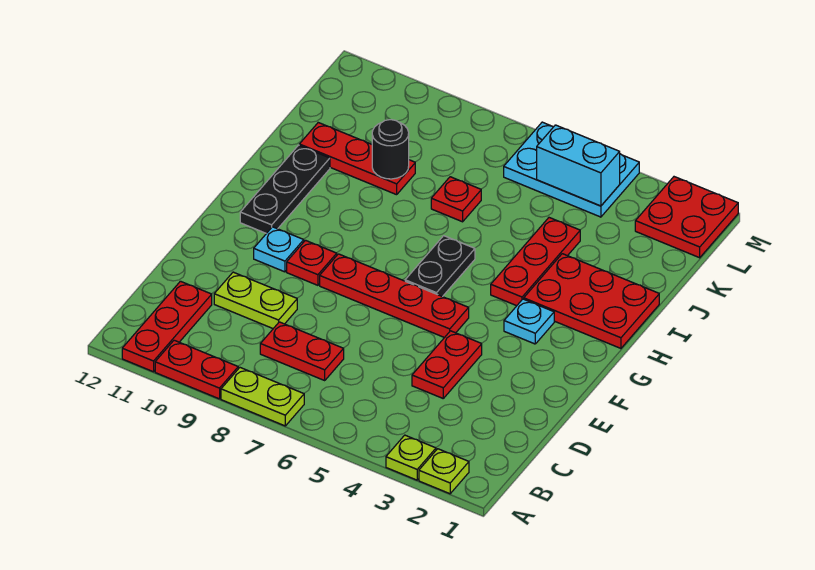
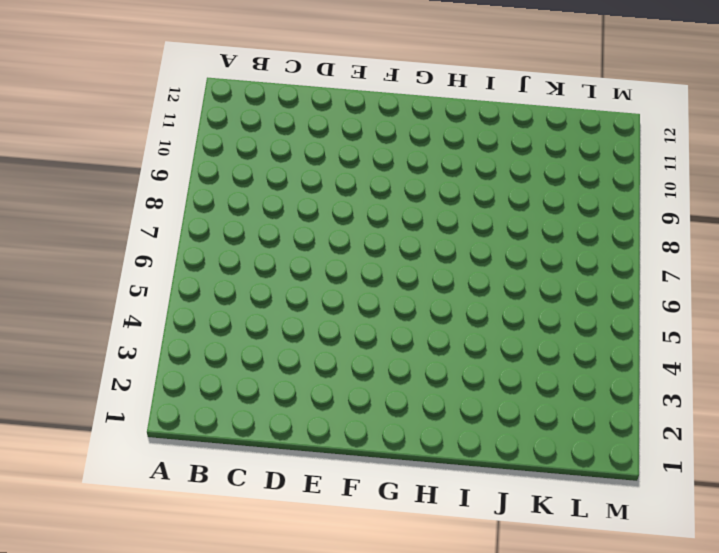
none -> lime plate A2 level 1
none -> lime plate A3 level 1
none -> lime plate A7:A8 level 1

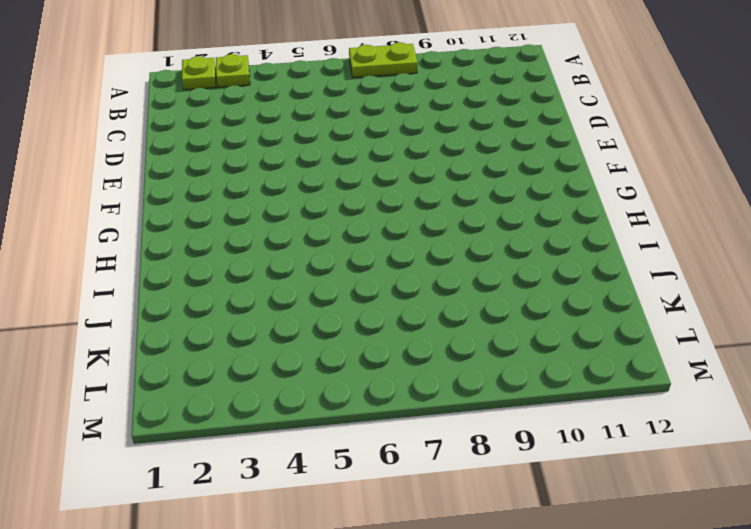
none -> red plate A9:A10 level 1
none -> red plate A11:C11 level 1
none -> red plate C7:C8 level 1

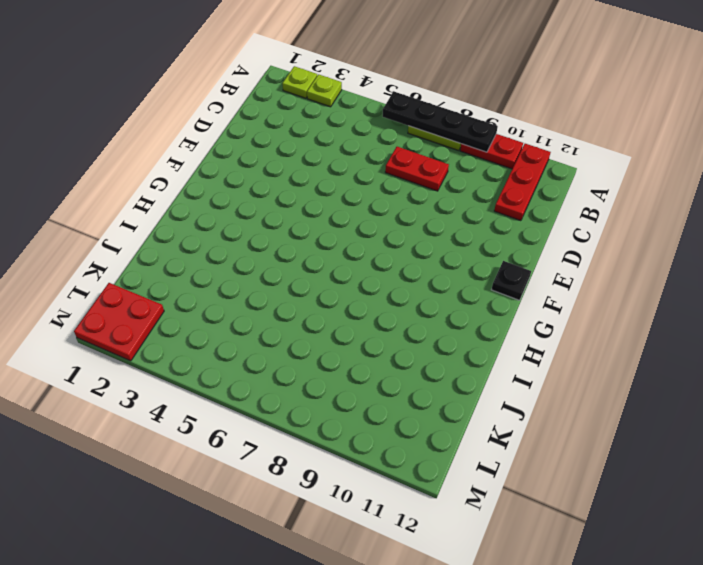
black plate A6:A9 level 2 -> none
black plate F12 level 1 -> none
none -> red plate D4:E4 level 1
none -> lime plate D9:D10 level 1
none -> red plate F5:F8 level 1

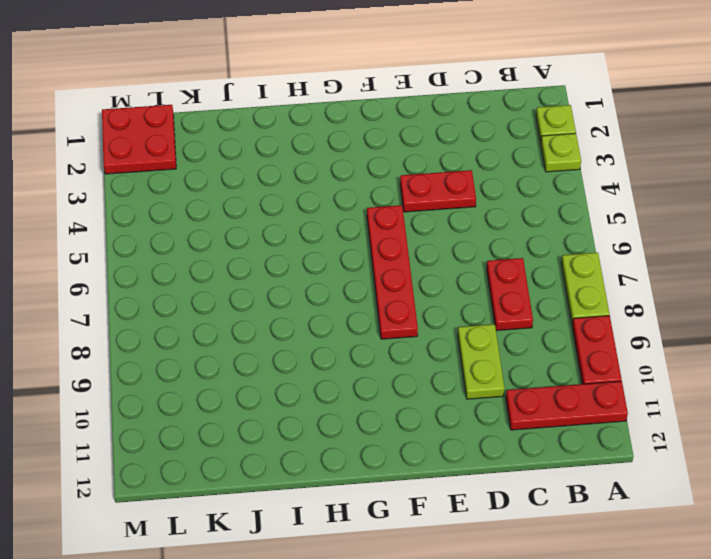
none -> red plate F9 level 1
none -> cyan plate F10 level 1
none -> cyan plate G3 level 1

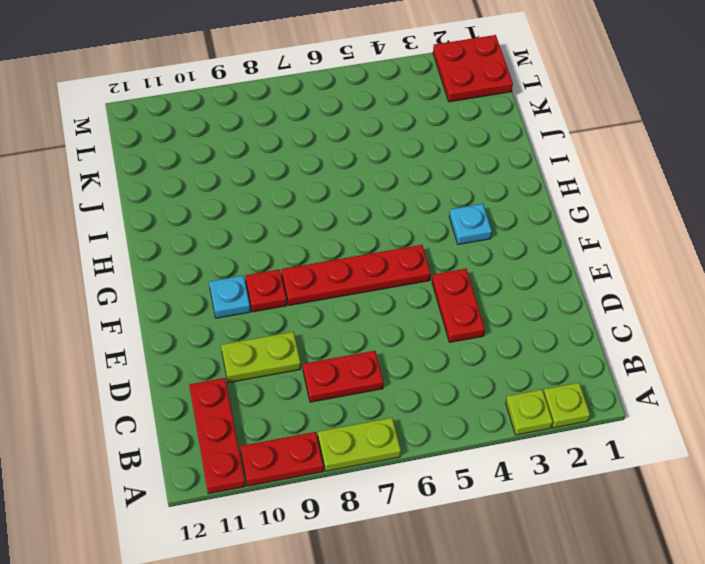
none -> black plate G6:H6 level 1
none -> black plate G11:I11 level 1
none -> red plate H1:I3 level 1

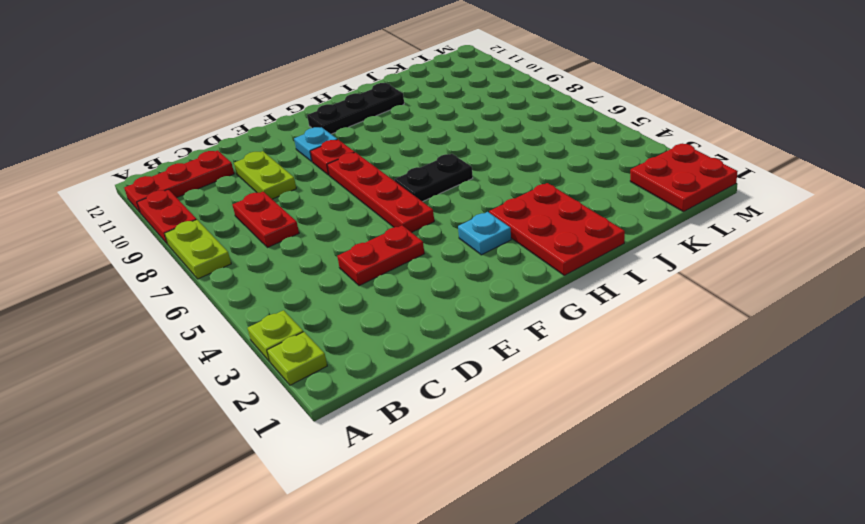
none -> red plate H4:J4 level 1
none -> red plate J7 level 1
none -> red plate J9:J11 level 1

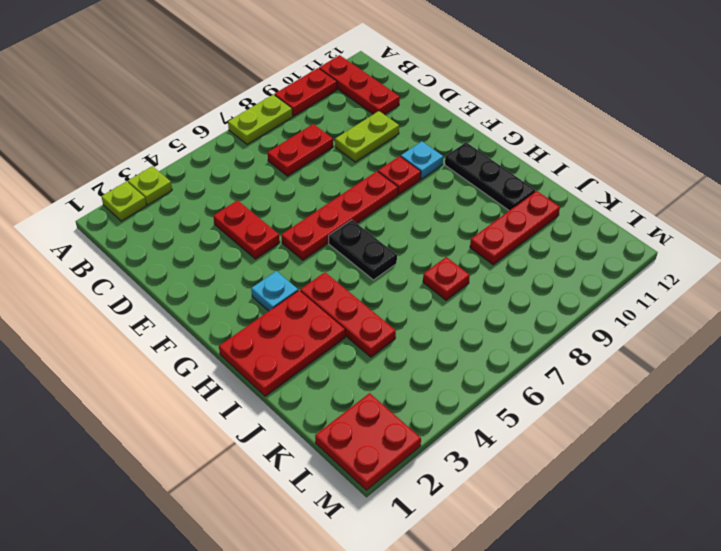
none -> cyan plate L4:M6 level 1
none -> black round brick J9 level 2
none -> cyan brick L4:L5 level 2

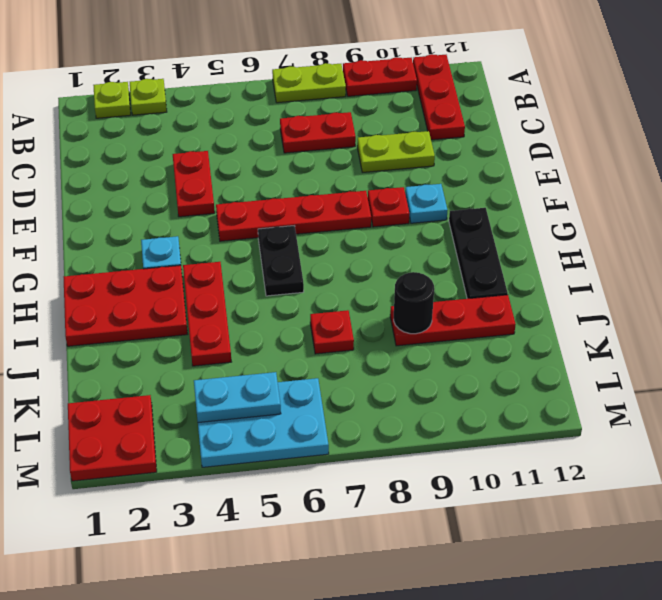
cyan plate L4:L5 level 2 -> cyan brick L4:L5 level 2

